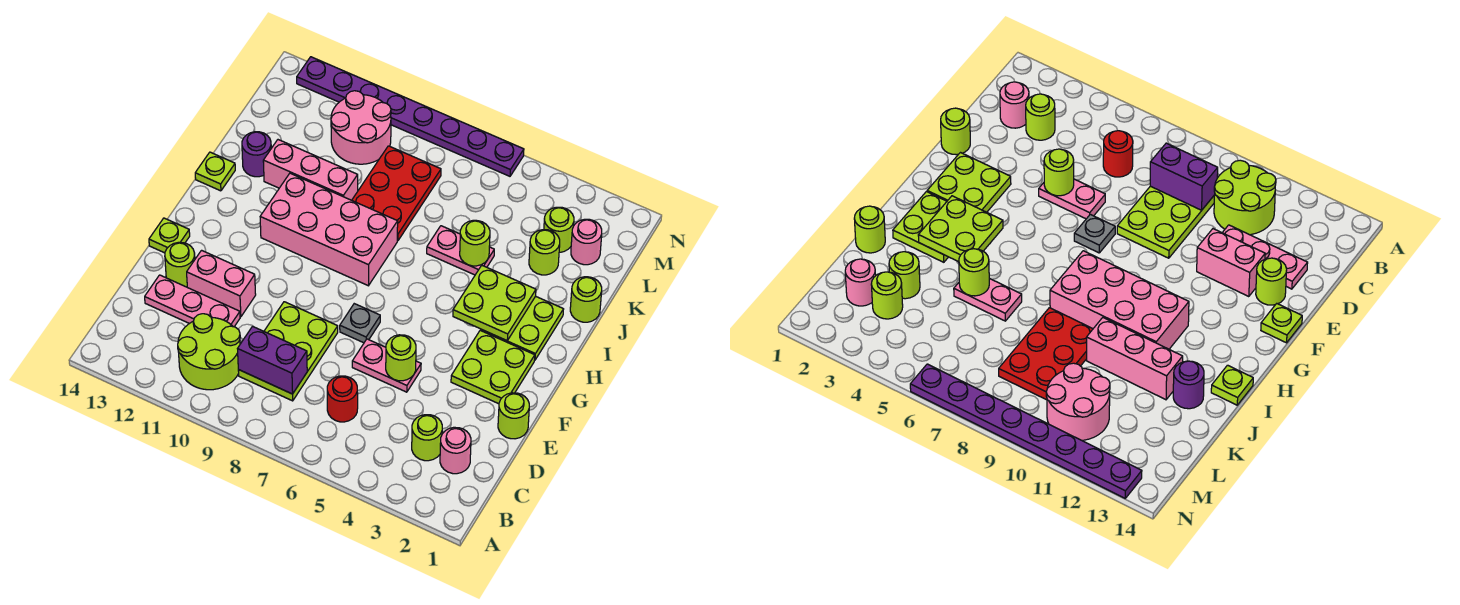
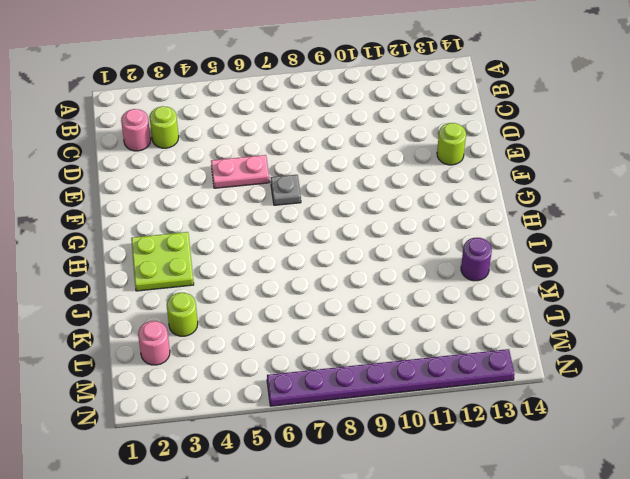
none -> lime round brick B10:C11 level 1
none -> red round brick C6 level 1
none -> lime plate C8:E9 level 1
none -> pink plate D11:D13 level 1

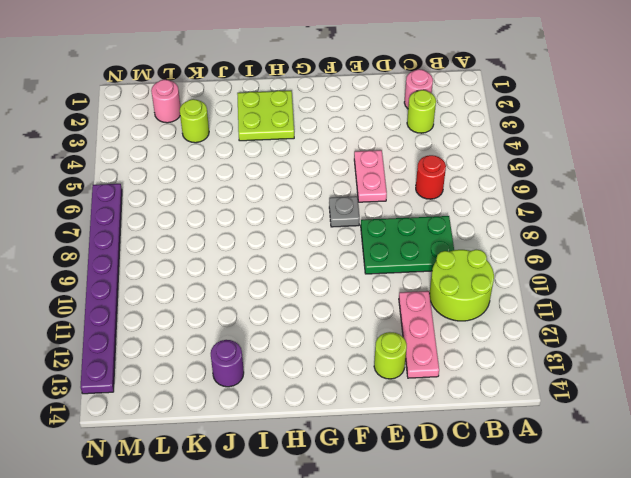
green plate C8:E9 level 1 -> lime plate C8:E9 level 1
none -> lime round brick E1 level 1
none -> pink brick E11:E12 level 1
none -> lime plate F2:G3 level 1
none -> lime plate F14 level 1

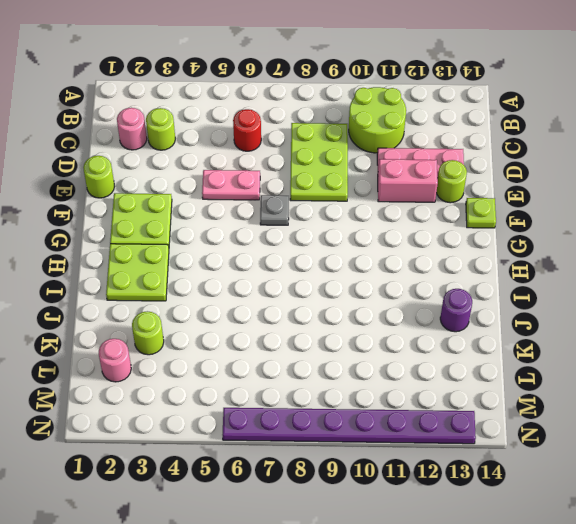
none -> pink brick H8:I11 level 1
none -> lime plate I14 level 1
none -> lime round brick J1 level 1
none -> pink plate J5:J6 level 1

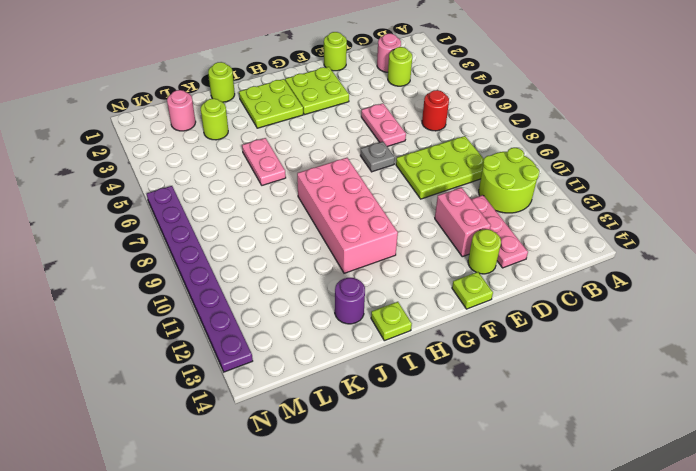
none -> red plate J8:L9 level 1
none -> pink brick J10:J12 level 1
none -> lime round brick L3 level 1
none -> pink round brick L10:M11 level 1

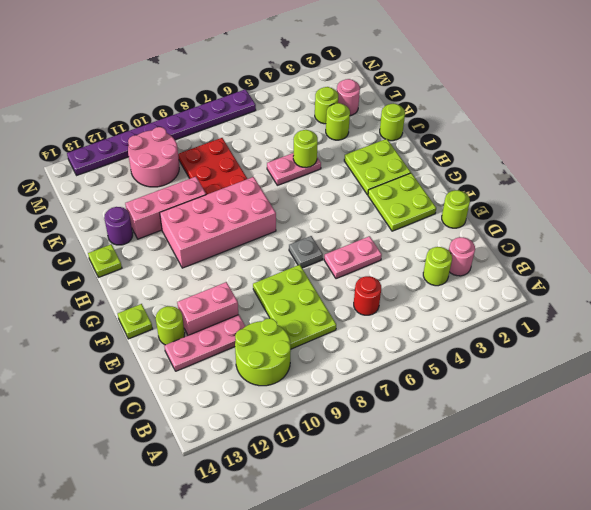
none -> purple brick C8:C9 level 2
none -> lime round brick E5 level 2
none -> lime plate H3:I4 level 2

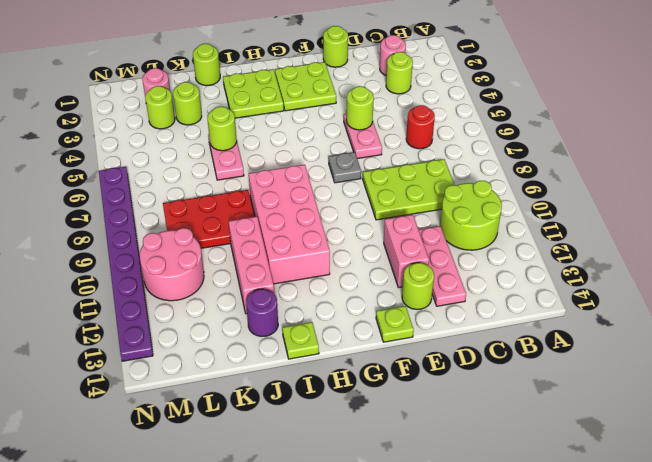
none -> purple brick C8:C9 level 2
none -> lime plate H3:I4 level 2

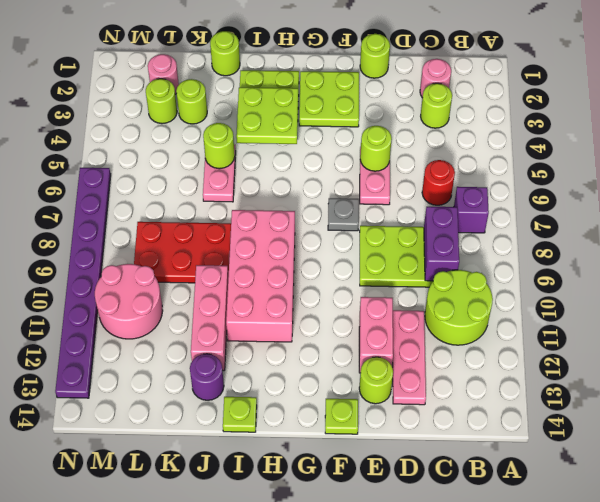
purple brick B7 level 1 -> none

